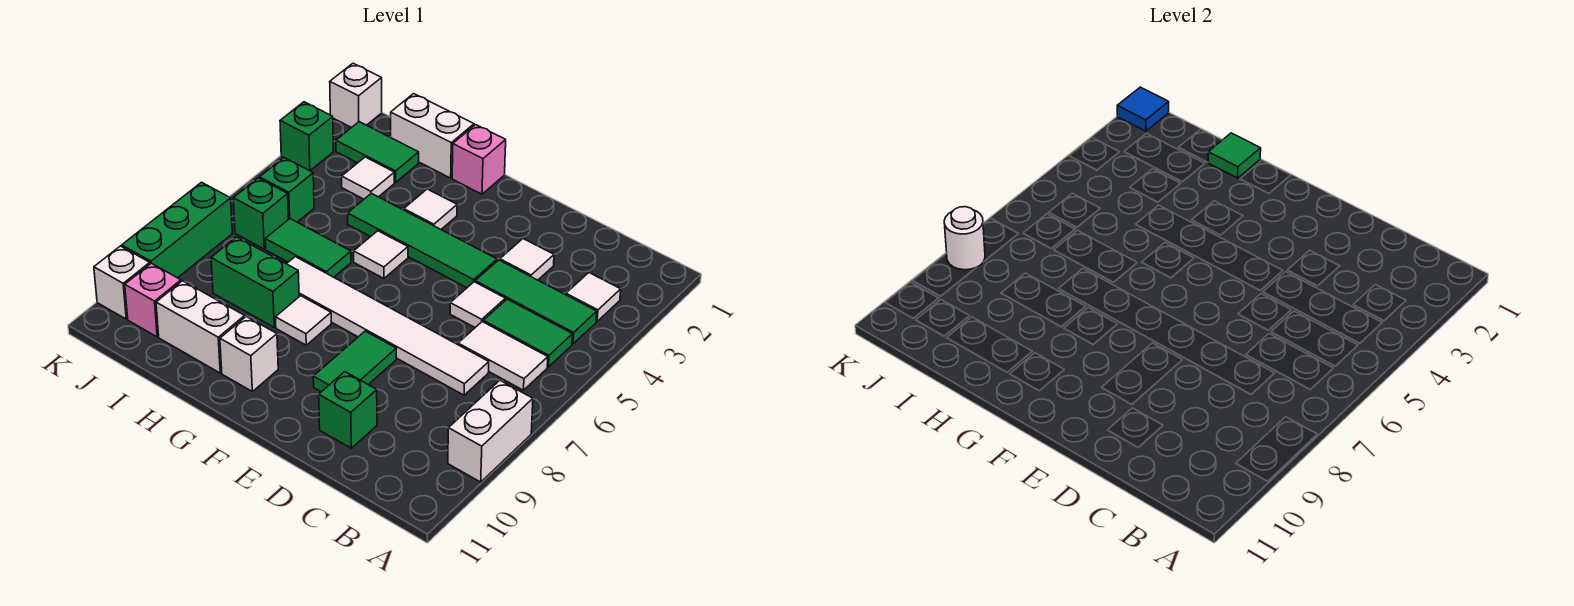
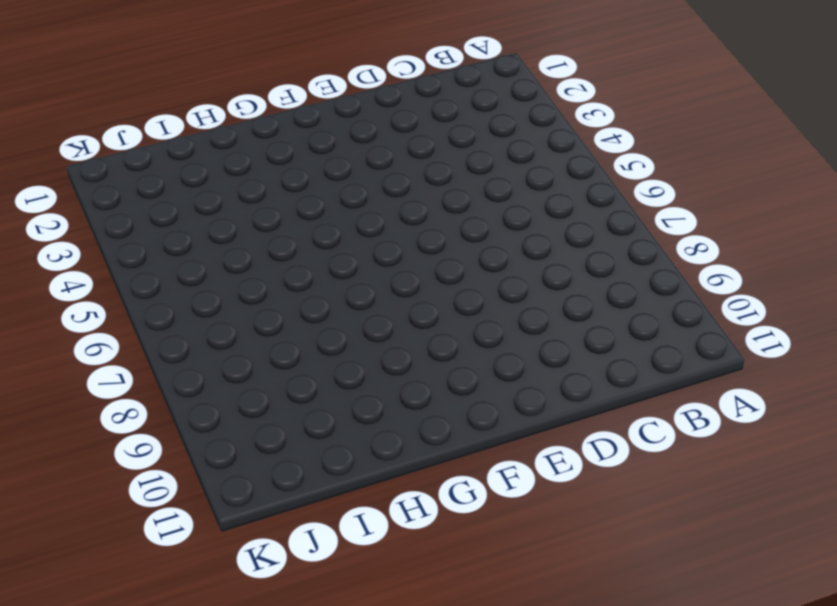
none -> white brick A8:A9 level 1
none -> white tile B3 level 1
none -> green tile B4:D4 level 1
none -> green tile B5:C5 level 1

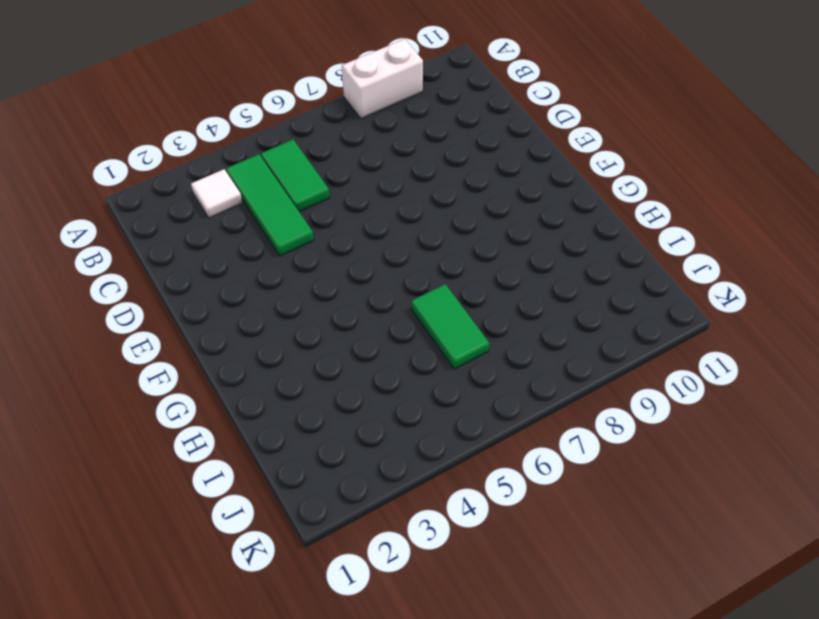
none -> white tile B6:C6 level 1
none -> white tile C7:H7 level 1
none -> white tile D3 level 1
none -> white tile D5 level 1

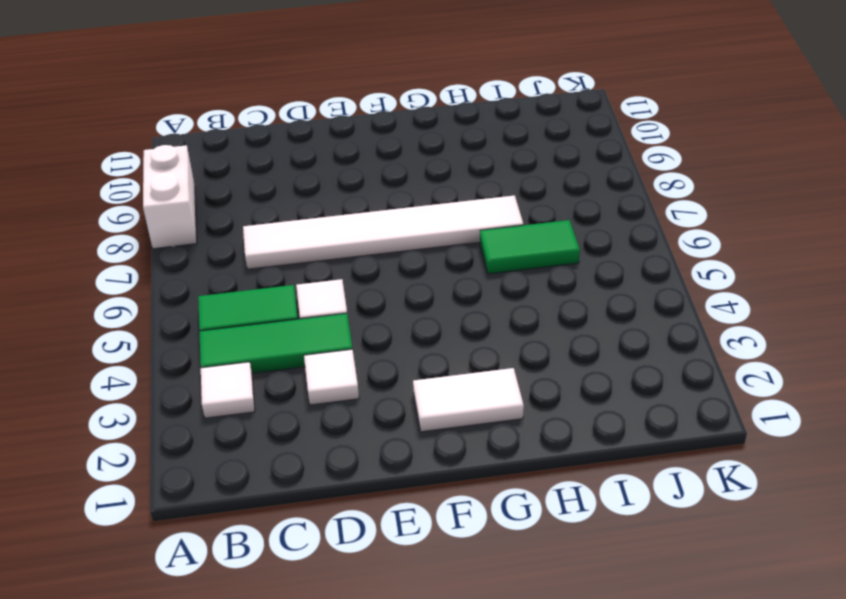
white tile F2:G2 level 1 -> white tile B6:C6 level 1
none -> green brick D10 level 1
none -> green tile E4:H4 level 1
none -> green tile E8:E9 level 1
none -> pink brick G1 level 1

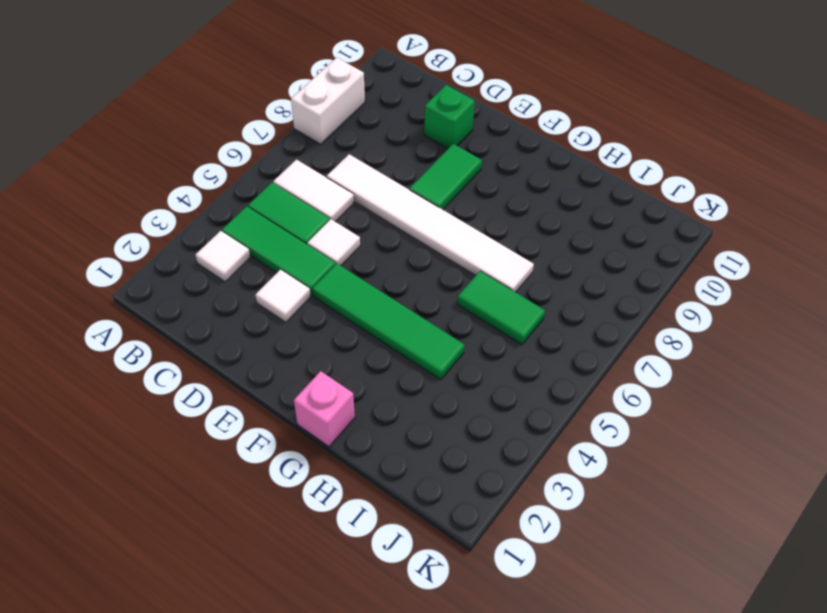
none -> white tile G3 level 1
none -> white tile G5 level 1
none -> white tile G8 level 1
none -> white brick G10 level 1

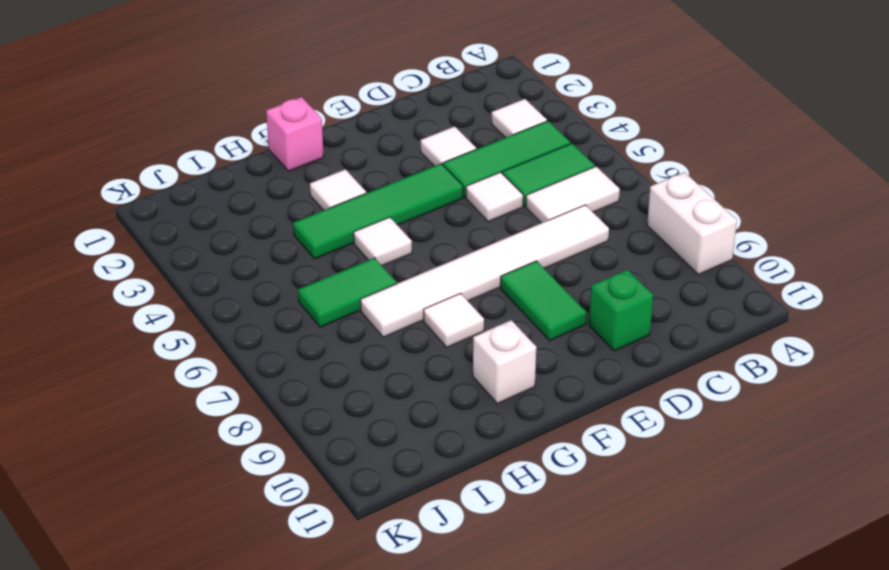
none -> white brick H1:I1 level 1
none -> green brick H8:I8 level 1
none -> white brick H10:I10 level 1
none -> green tile I2:J2 level 1

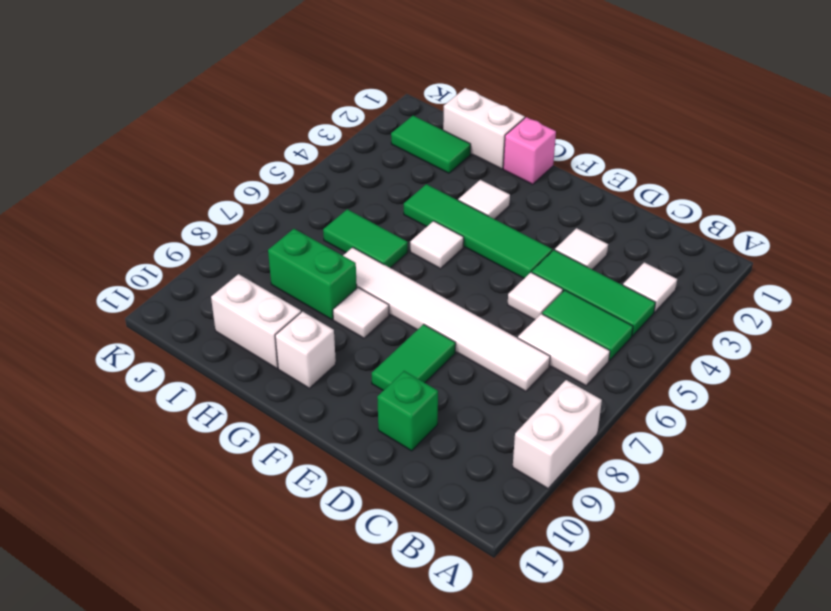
none -> white tile I3 level 1
none -> green brick J5 level 1
none -> green brick J6 level 1
none -> pink brick J10 level 1

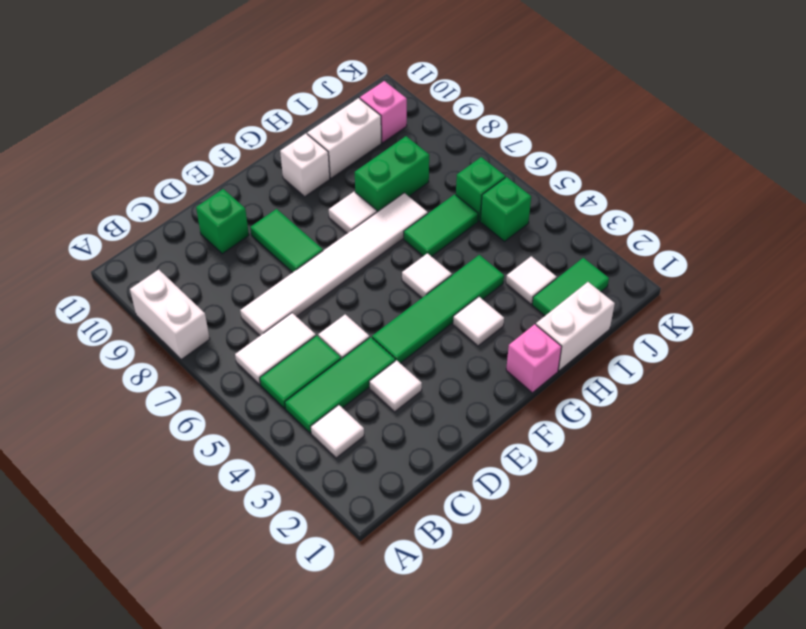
none -> white brick K1 level 1
none -> green brick K3 level 1
none -> green brick K7:K9 level 1
none -> white brick K10 level 1

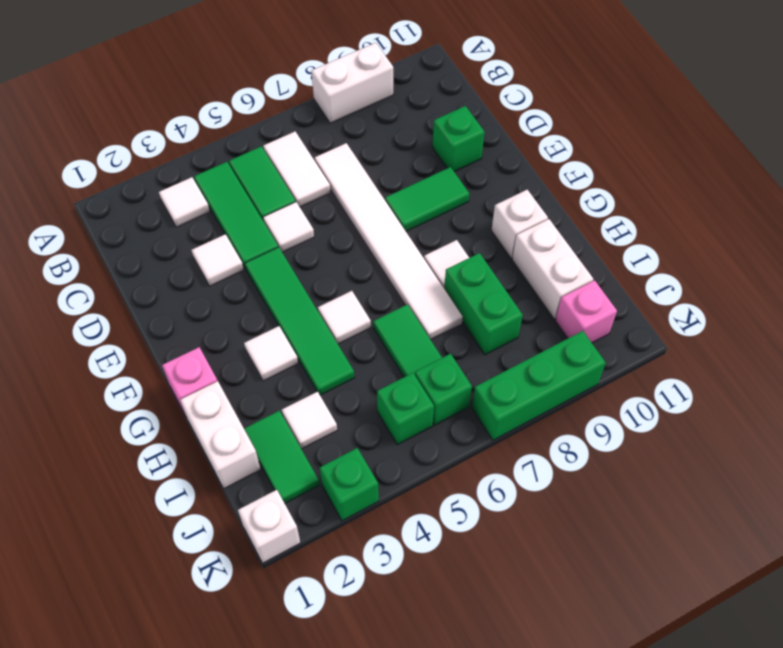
none -> white brick K10 level 1
none -> green tile H1 level 2
none -> blue tile K1 level 2
none -> white round brick K8 level 2

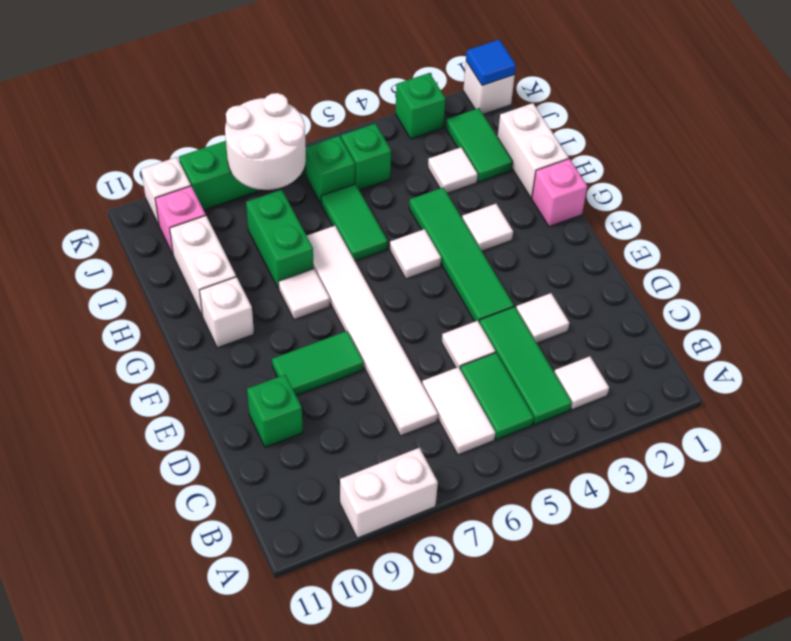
white round brick J7:K8 level 2 -> white round brick K8 level 2
none -> green tile H1 level 2

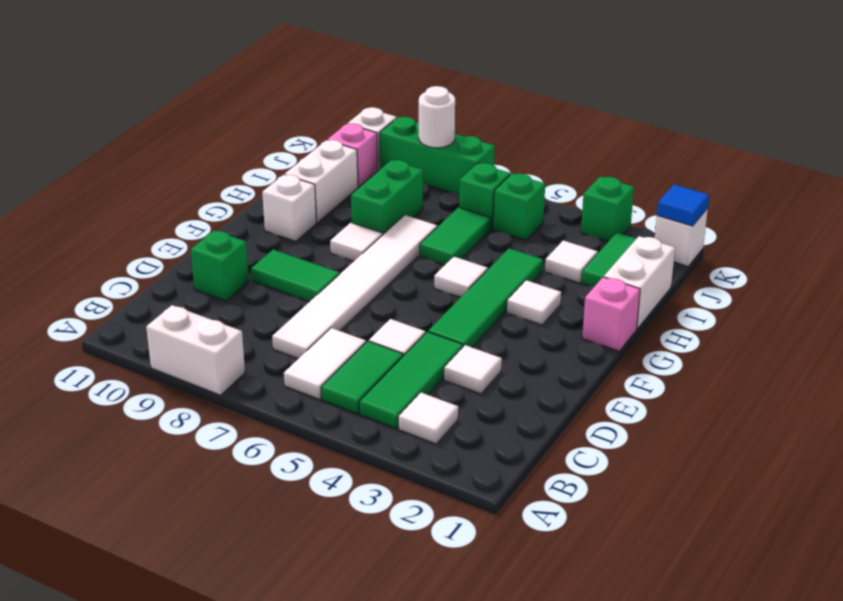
none -> green tile H1 level 2

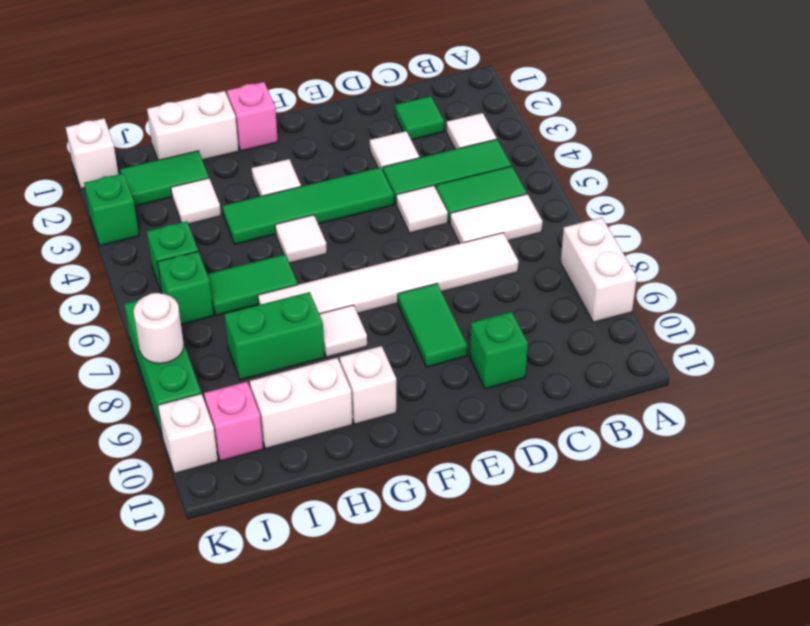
green tile C2 level 1 -> green tile H1 level 2
none -> blue tile K1 level 2

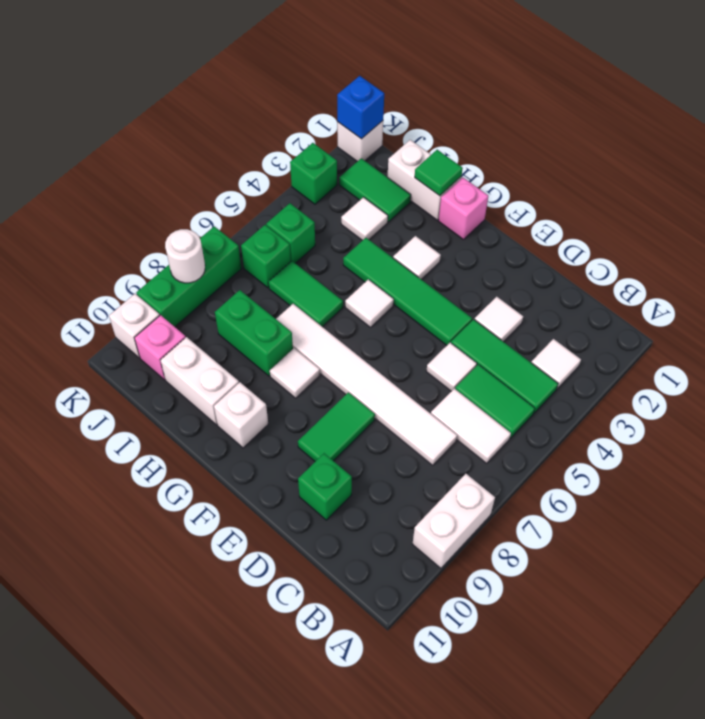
blue brick K1 level 2 -> blue tile K1 level 2

